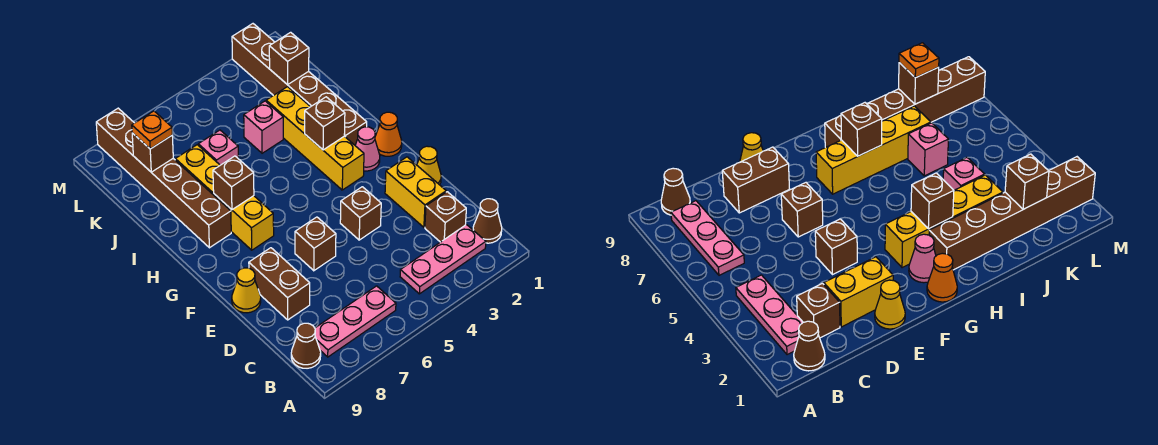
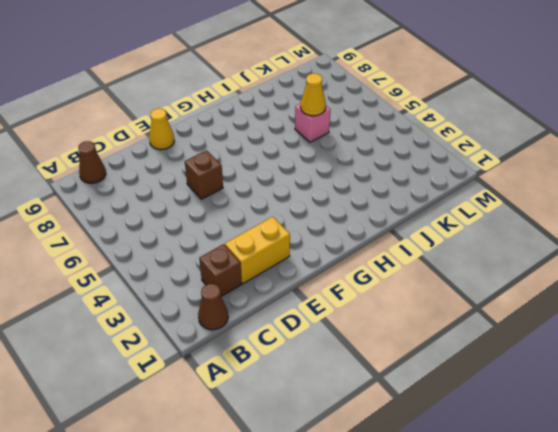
yellow cone J6 level 2 -> yellow cone E1 level 1
none -> pink plate B2:B4 level 1
none -> pink plate B6:B8 level 1
none -> brown brick D8:E8 level 1

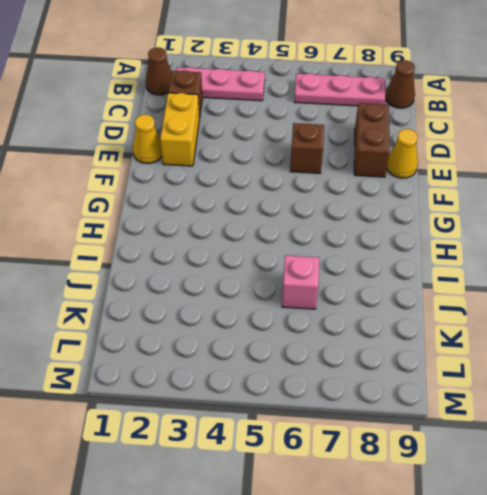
none -> brown brick E4 level 1
none -> orange cone G1 level 1
none -> pink cone G2 level 1

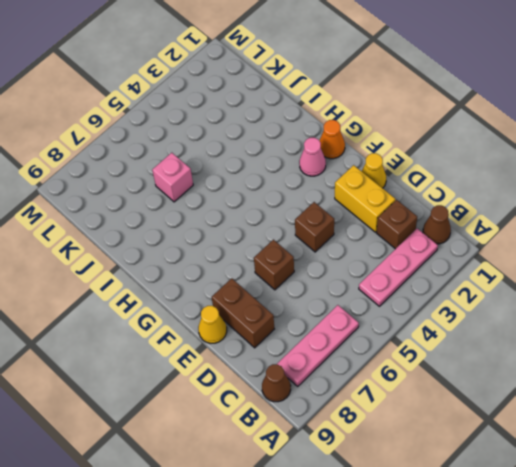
none -> yellow brick G3:J3 level 1
none -> yellow brick G7:J7 level 1
none -> brown brick H2:M2 level 1

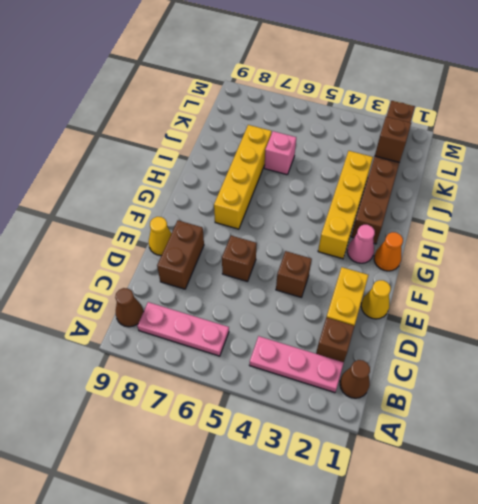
none -> brown brick H8:M8 level 1
none -> pink brick J4 level 1
none -> brown brick H3 level 2

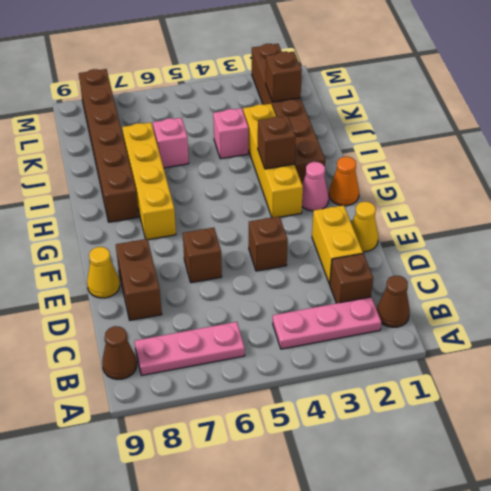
none -> brown brick H7 level 2
none -> brown brick K8 level 2
none -> orange plate K8 level 3

